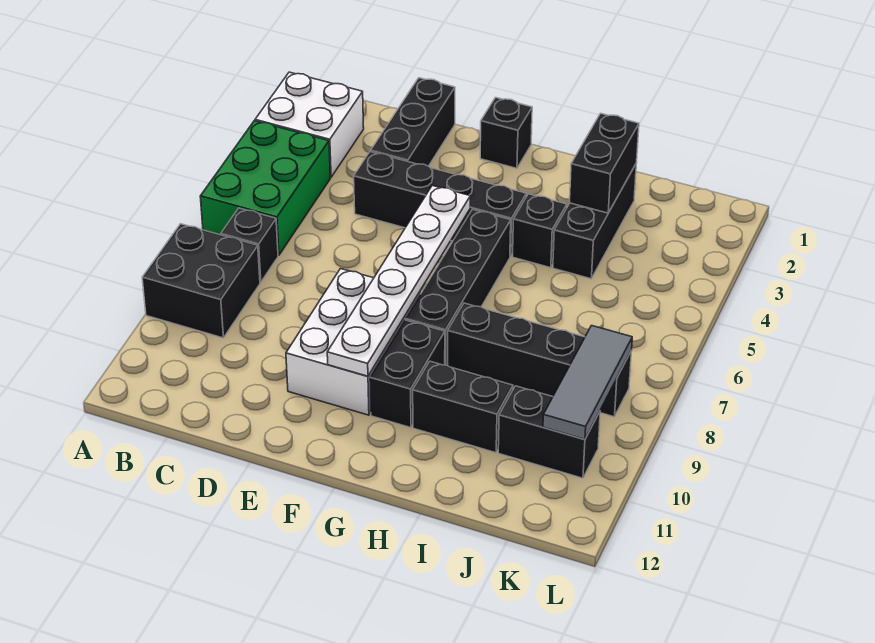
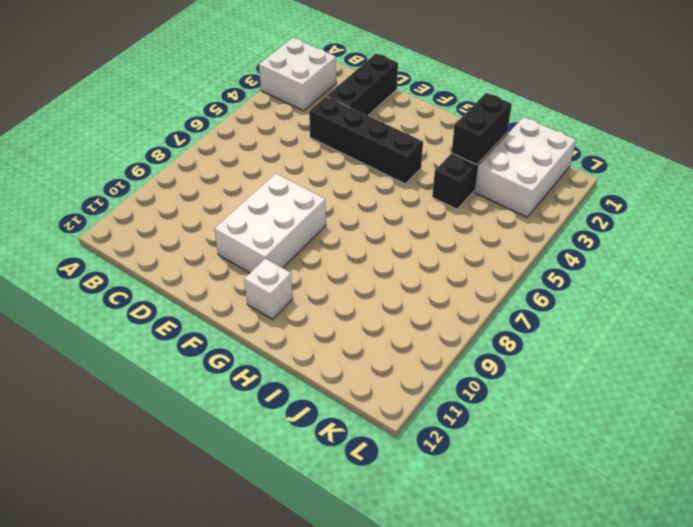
white brick G11 level 1 -> none
white brick J1:K3 level 1 -> none
none -> green brick A4:B6 level 1
none -> black brick A8:B9 level 1
none -> black brick B7 level 1

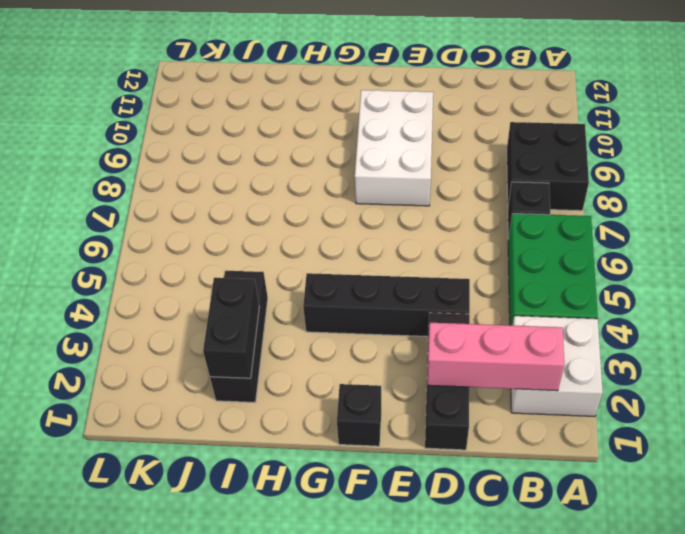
pink brick B2:D2 level 2 -> none
none -> black brick G5:G8 level 1
none -> black brick G9:G10 level 1
none -> black brick H4 level 1

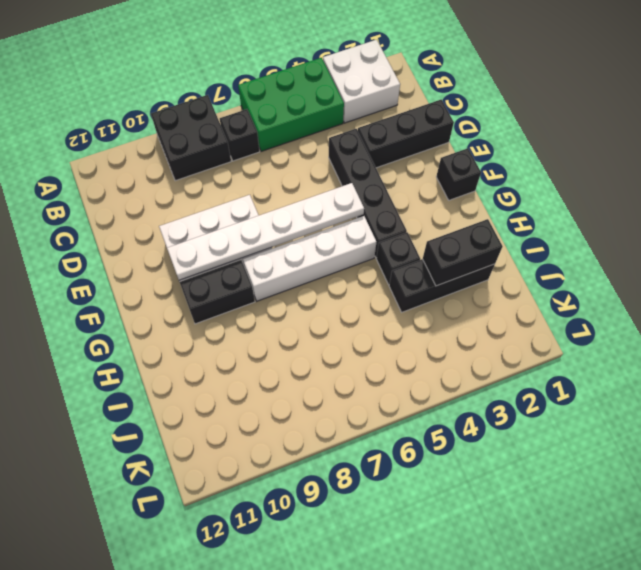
white brick G5:G8 level 1 -> black brick G5:G8 level 1
none -> black brick H8:K8 level 1
none -> black brick H10:I10 level 1
none -> black brick J10:K10 level 1

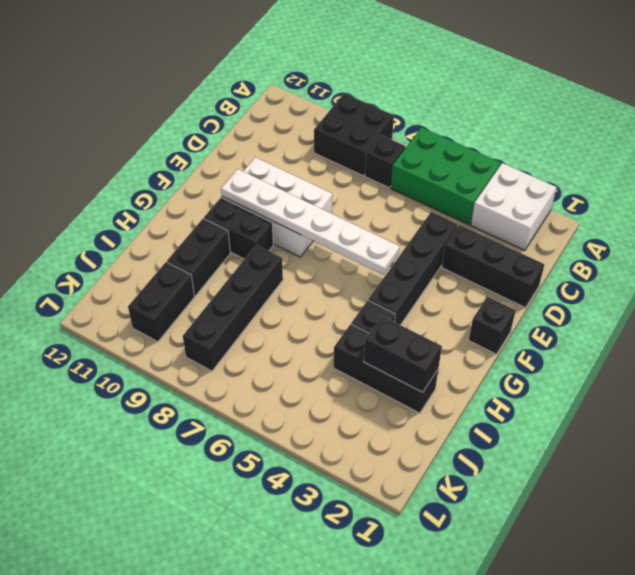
none -> black brick G5:G8 level 1
none -> grey tile K8:K10 level 2

